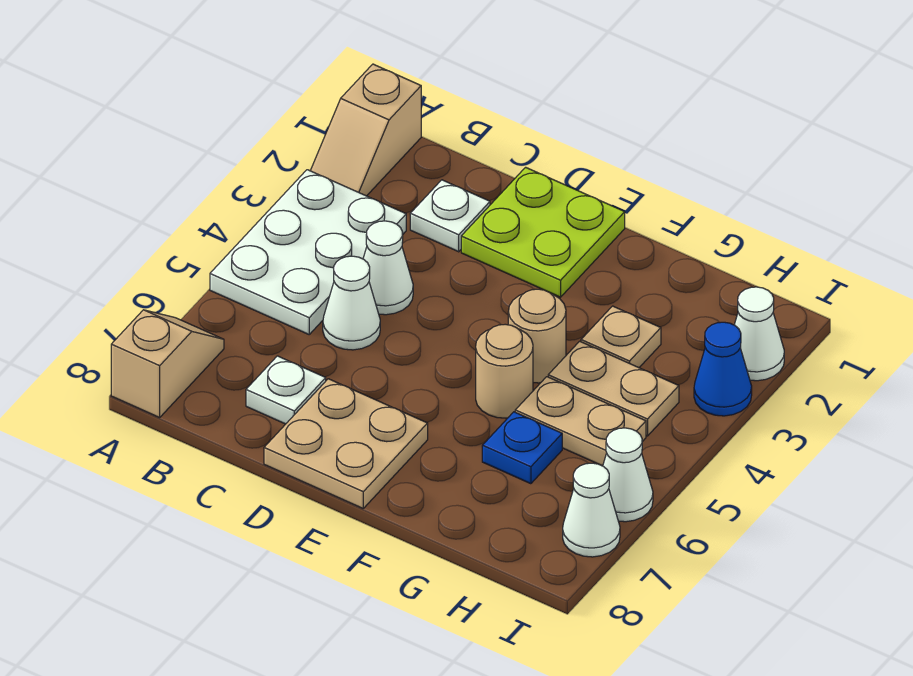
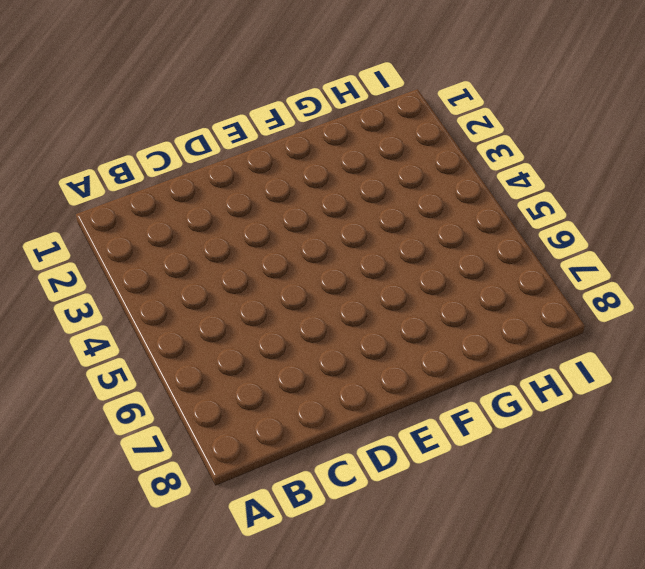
none -> tan slope A1:A2 level 1 top 1
none -> white plate A3:B5 level 1
none -> tan slope A7:A8 level 1 top 8

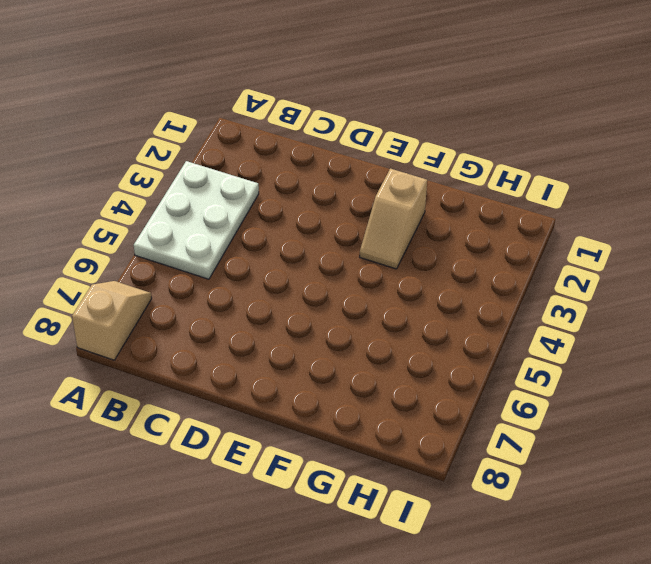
tan slope F2:F3 level 1 top 2 -> tan slope A1:A2 level 1 top 1
none -> white plate C2 level 1
none -> white cone C4 level 1
none -> white cone C5 level 1

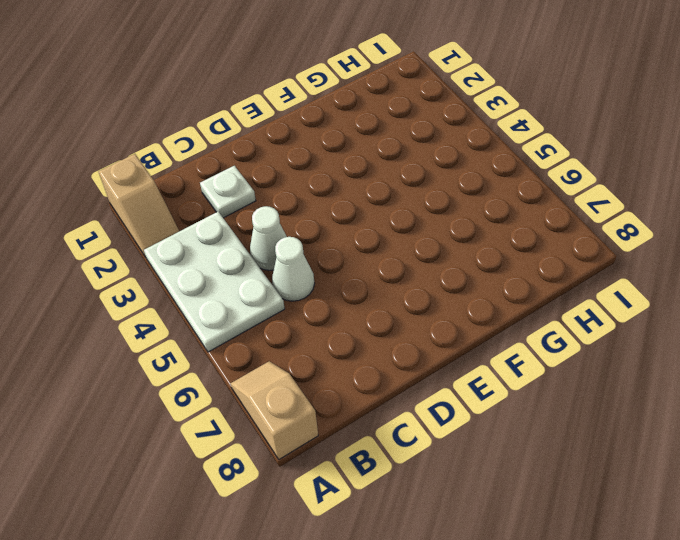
none -> white plate C7 level 1
none -> lime plate D1:E2 level 1
none -> tan plate D7:E8 level 1

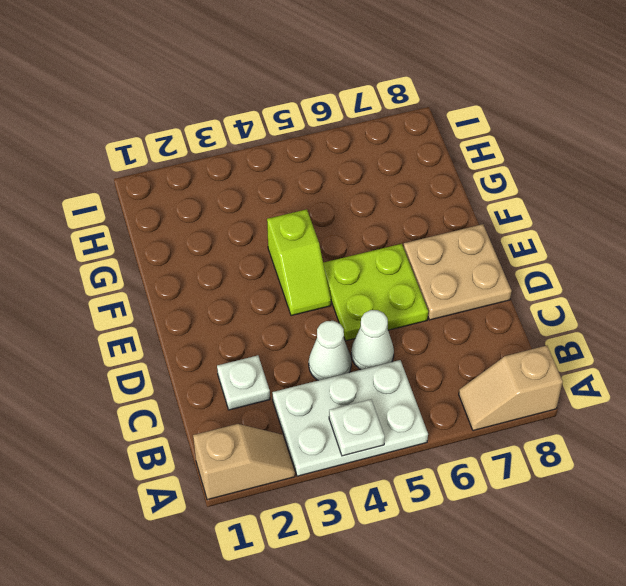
white plate A4 level 2 -> white plate C7 level 1
lime plate D5:E6 level 1 -> lime plate D1:E2 level 1
lime slope E4:F4 level 1 top F -> tan round brick F4 level 1
none -> tan round brick F5 level 1
none -> tan plate G3 level 1
none -> tan plate G4:H4 level 1

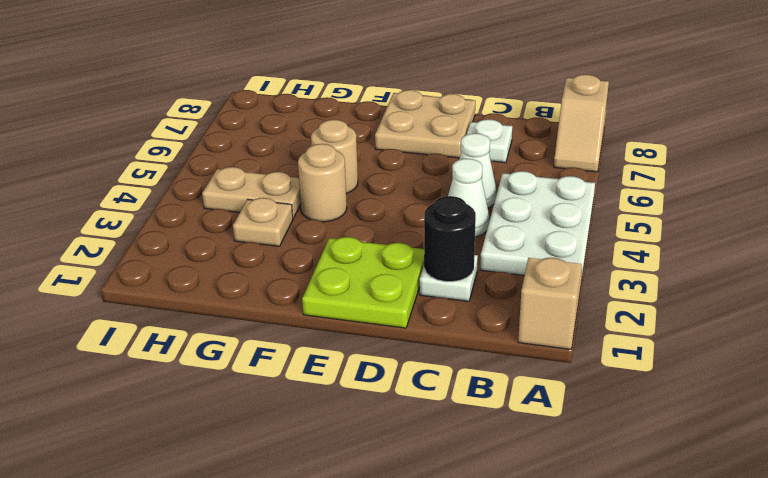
black round brick C2 level 2 -> none
none -> tan plate G5:H5 level 1
none -> blue plate G6 level 1
none -> white cone I2 level 1

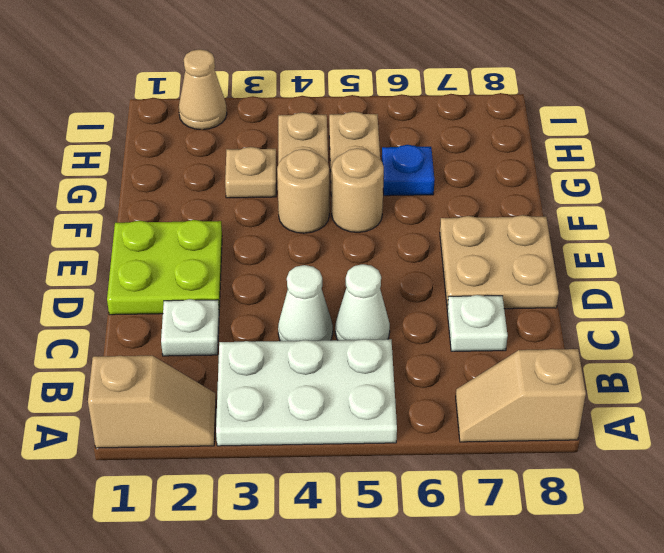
tan cone I2 level 1 -> white cone I2 level 1
none -> blue cone I3 level 1
none -> white cone I6 level 1
none -> white cone I7 level 1

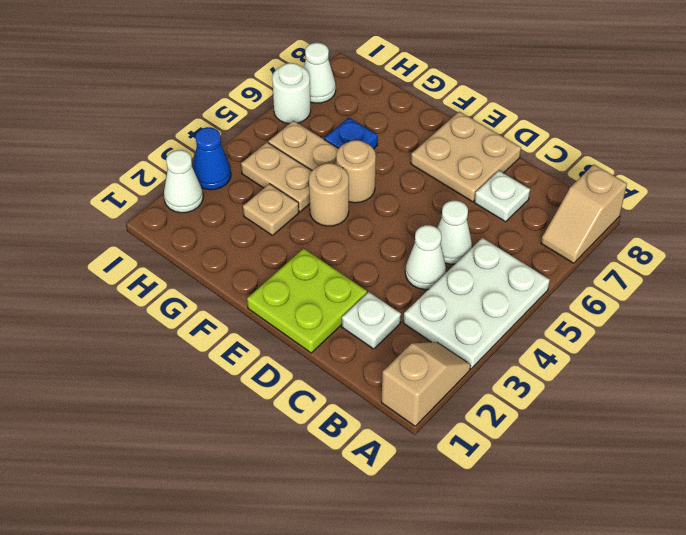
white round brick I6 level 1 -> white cone I6 level 1

